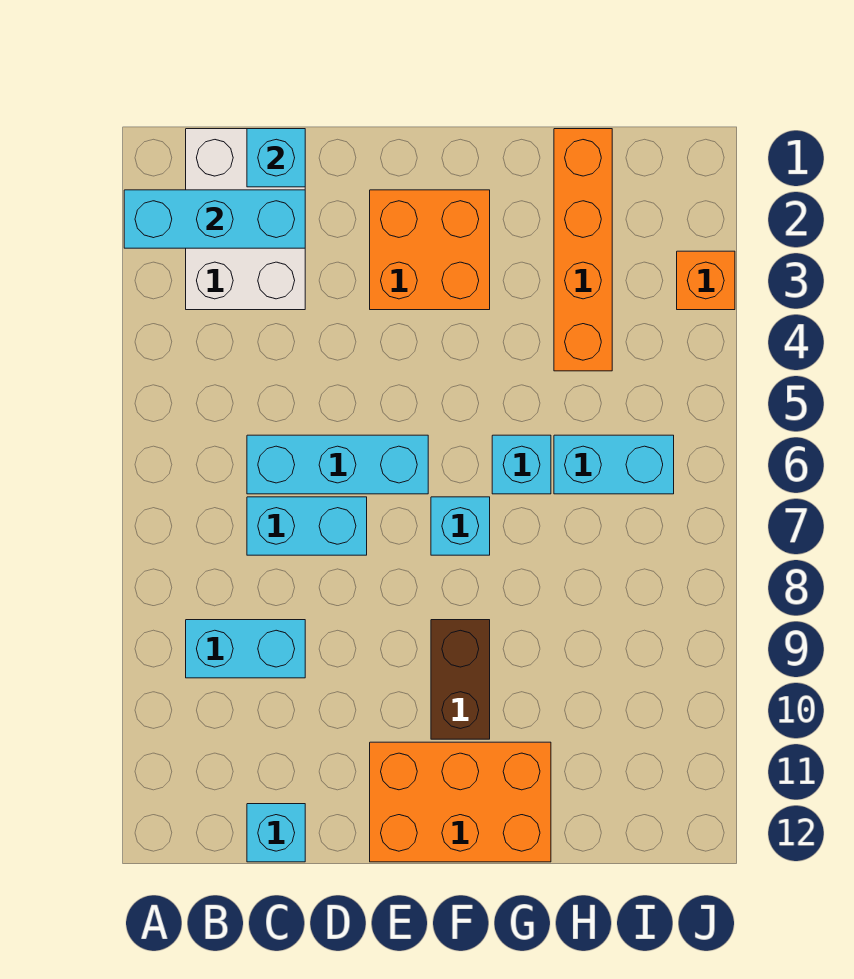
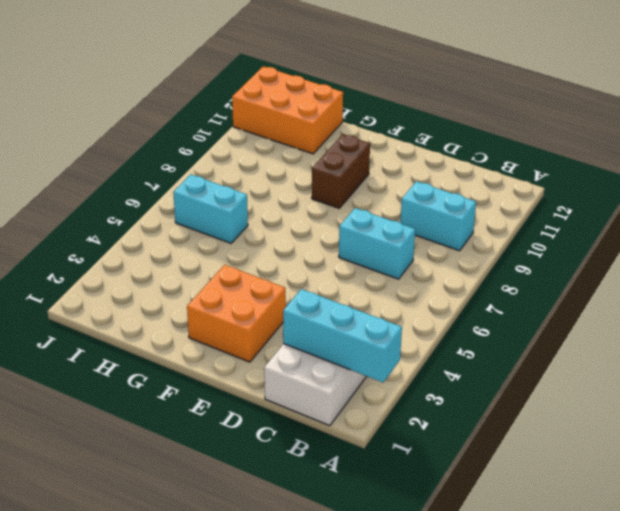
orange brick H11:J12 level 1 -> orange brick E11:G12 level 1
none -> cyan brick C6:E6 level 1
none -> cyan brick C12 level 1
none -> cyan brick F7 level 1

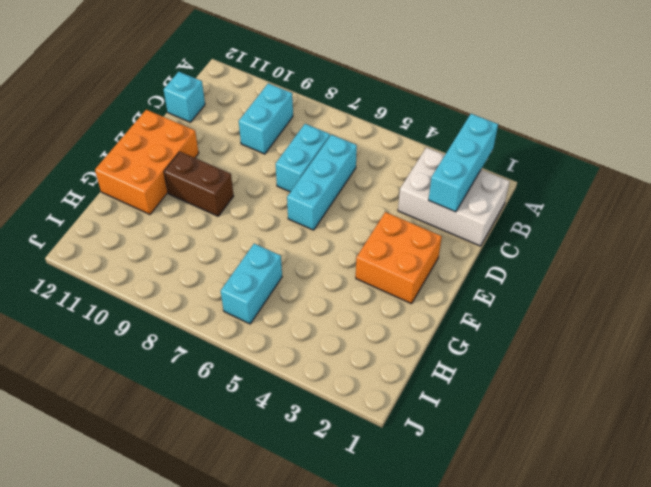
none -> cyan brick F7 level 1
none -> cyan brick G6 level 1
none -> orange brick H1:H4 level 1

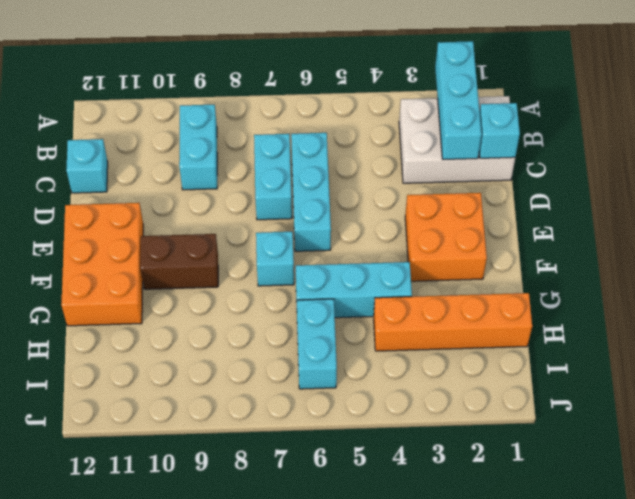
cyan brick G4:G6 level 1 -> cyan brick G6 level 1
none -> orange brick J3 level 1

